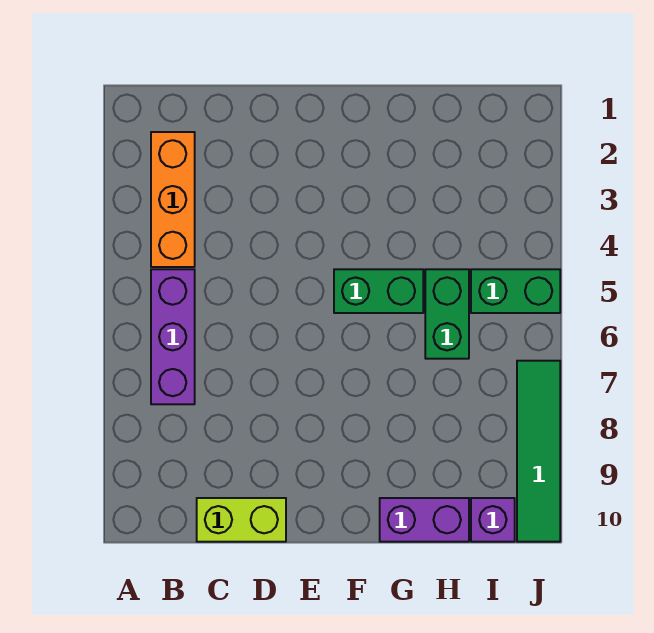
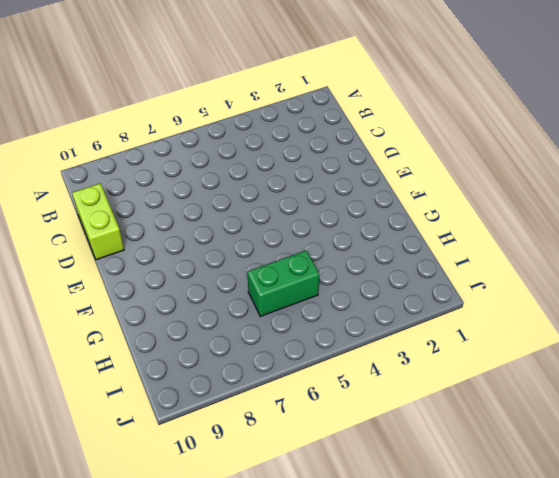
none -> orange brick B2:B4 level 1
none -> purple brick B5:B7 level 1

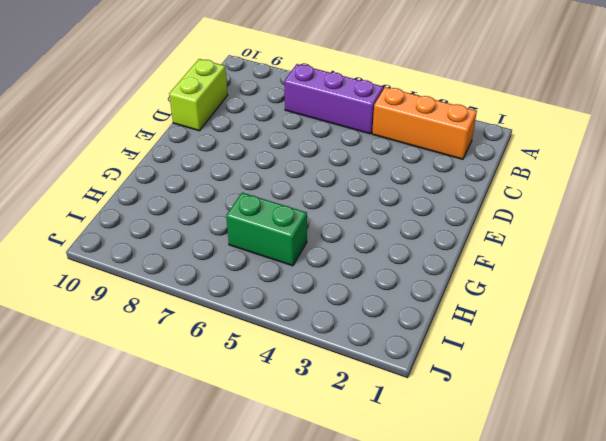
none -> green brick F5:G5 level 1
none -> purple brick G10:H10 level 1

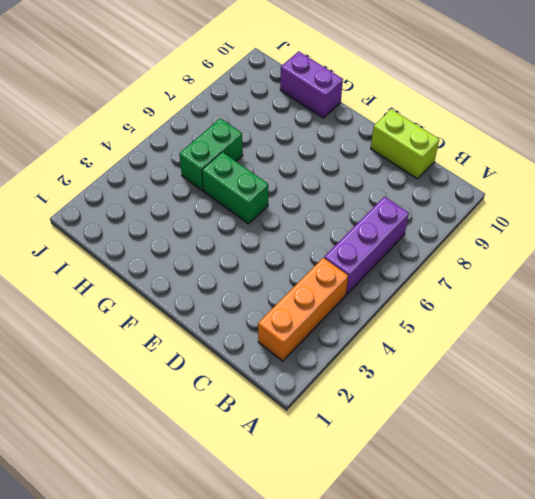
none -> green brick I5:J5 level 1
none -> purple brick I10 level 1

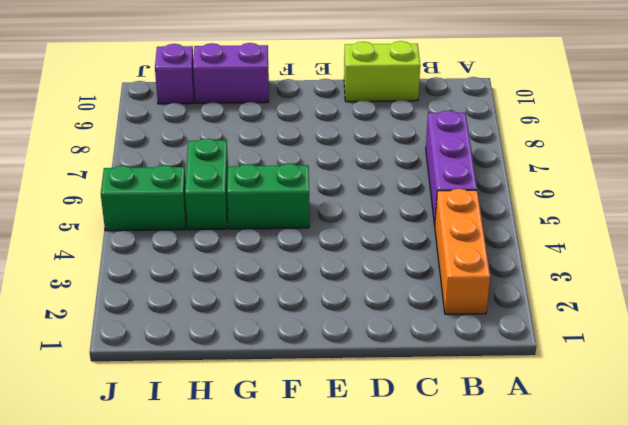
none -> green tile J7:J10 level 1

